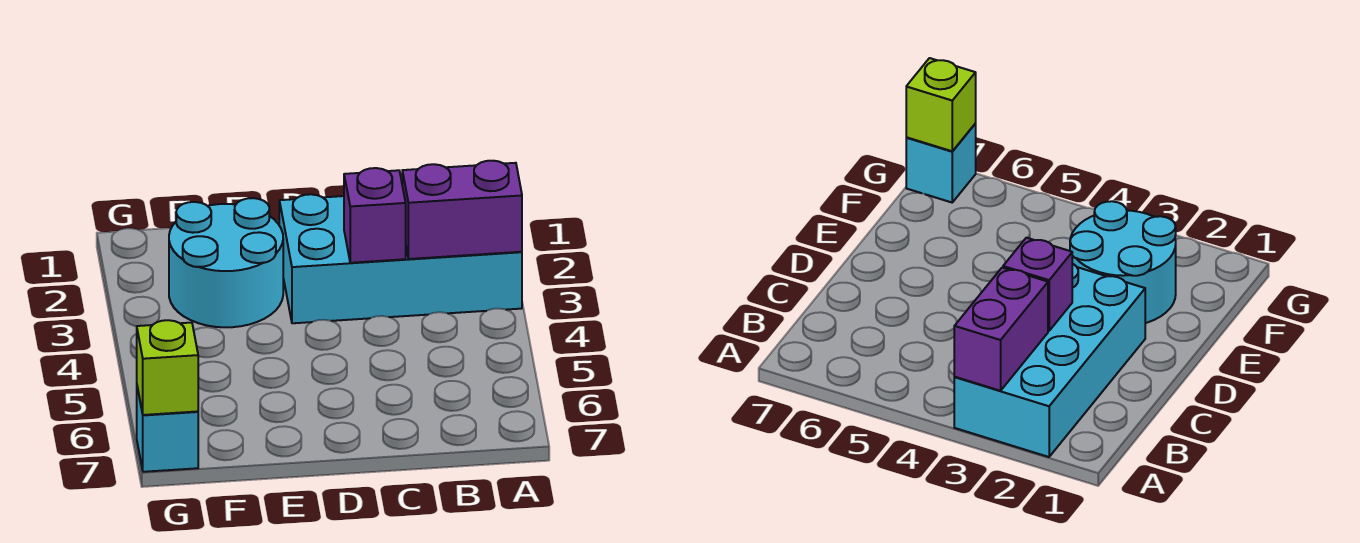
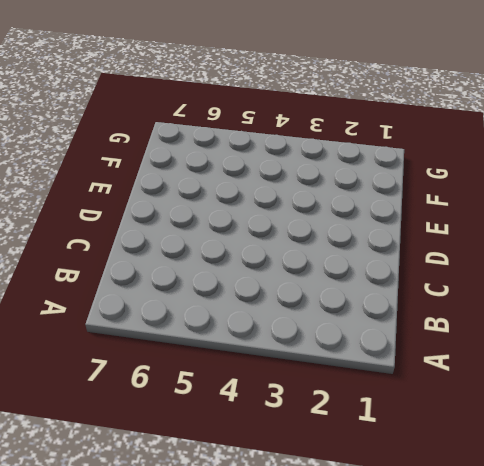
none -> cyan brick A2:D3 level 1
none -> cyan round brick E2:F3 level 1

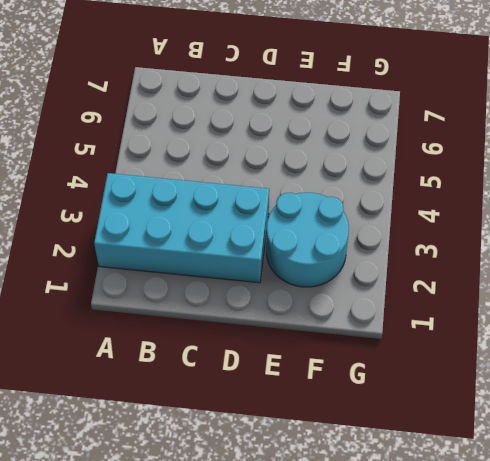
none -> cyan brick G7 level 1
none -> purple brick A3:B3 level 2

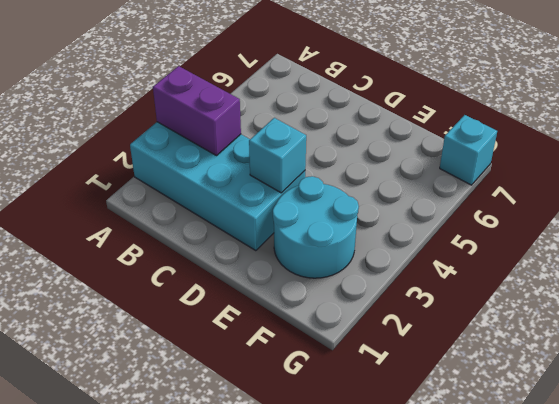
cyan brick D3 level 2 -> none
none -> purple brick C3 level 2
none -> lime brick G7 level 2

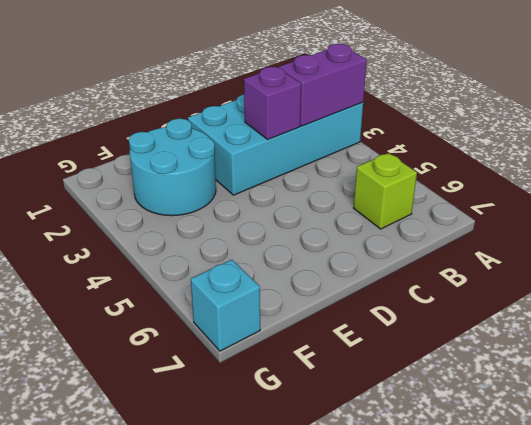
lime brick B6 level 1 -> lime brick G7 level 2

